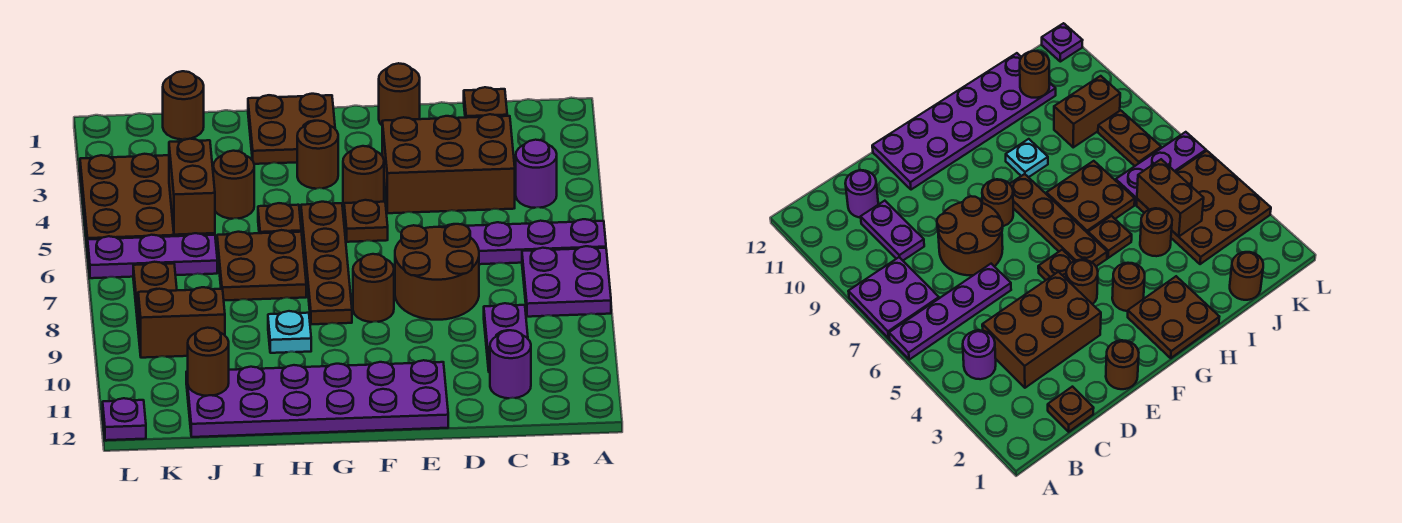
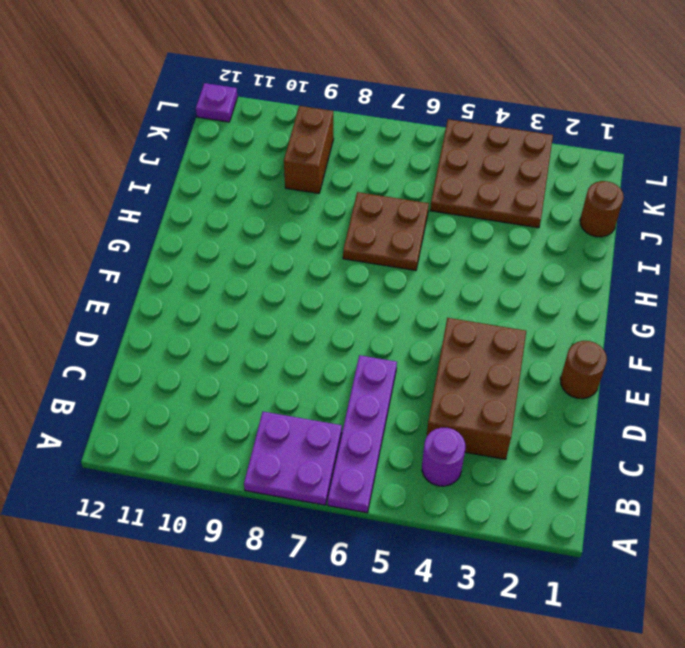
none -> brown plate C1 level 1
none -> purple plate C9:C10 level 1
none -> purple round brick C11 level 1

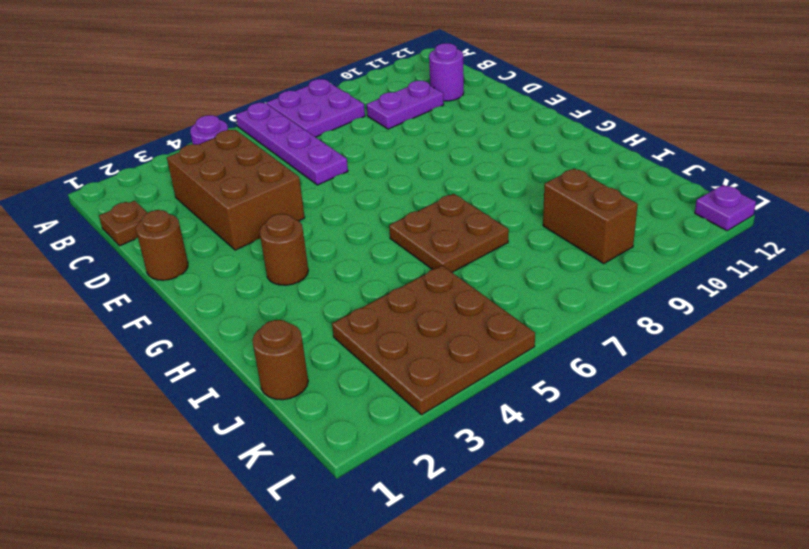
none -> brown round brick D7:E8 level 1
none -> purple plate E11:J12 level 1
none -> brown round brick F4 level 1

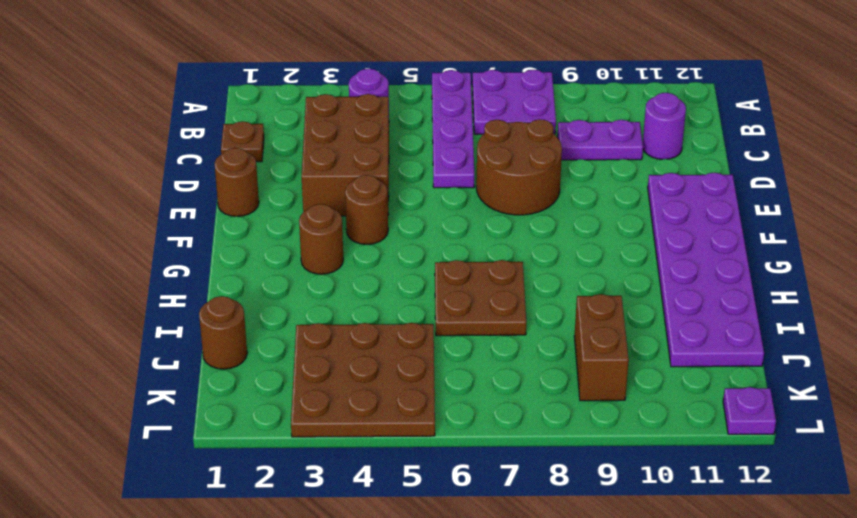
none -> brown plate F5 level 1
none -> brown round brick F8 level 1
none -> brown plate G1:H2 level 1

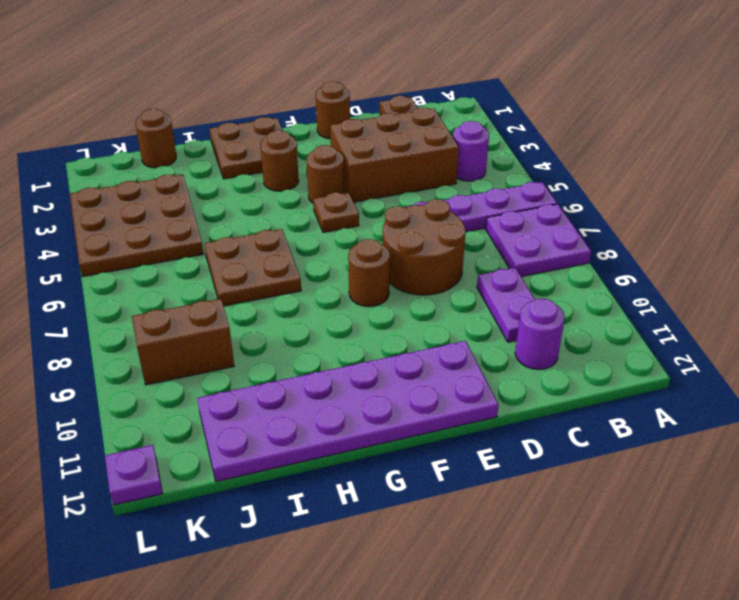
none -> brown plate G5:G8 level 1
none -> brown plate H5 level 1
none -> cyan plate H9 level 1

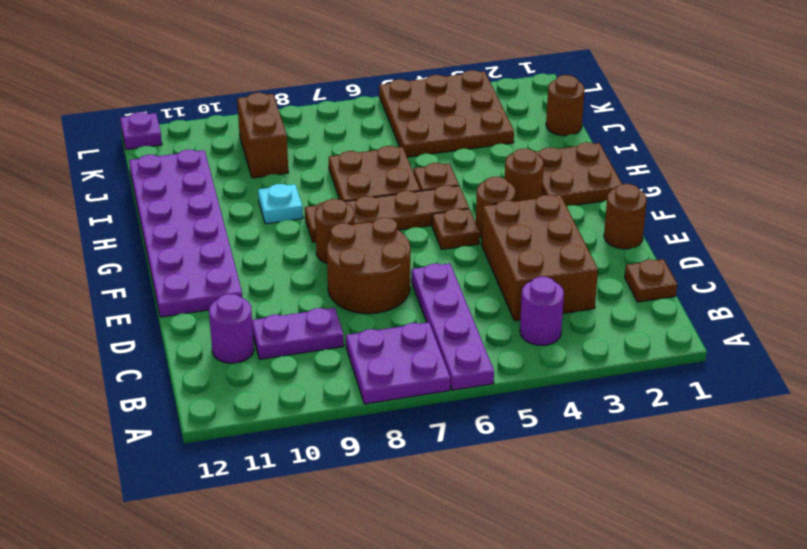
none -> brown round brick I4 level 1
none -> purple plate J6:L6 level 1
none -> brown plate K7:K8 level 1

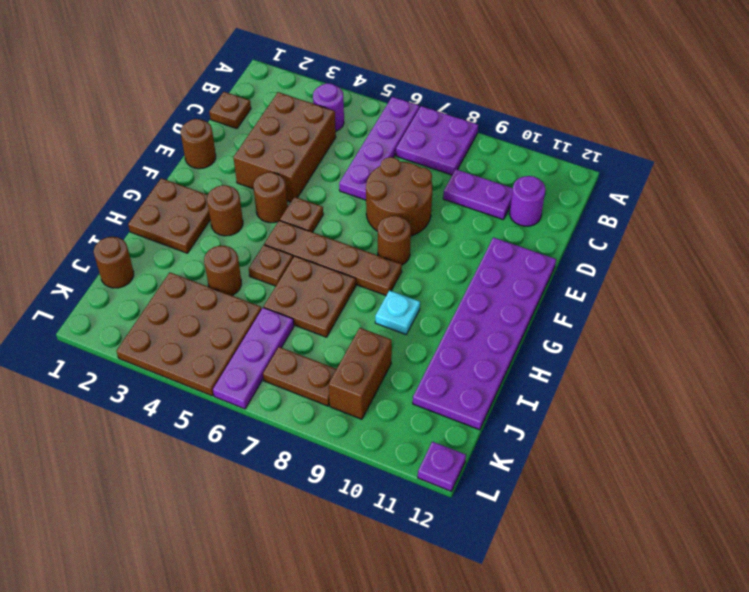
none -> brown brick J4:J5 level 2
none -> brown round brick J11 level 2

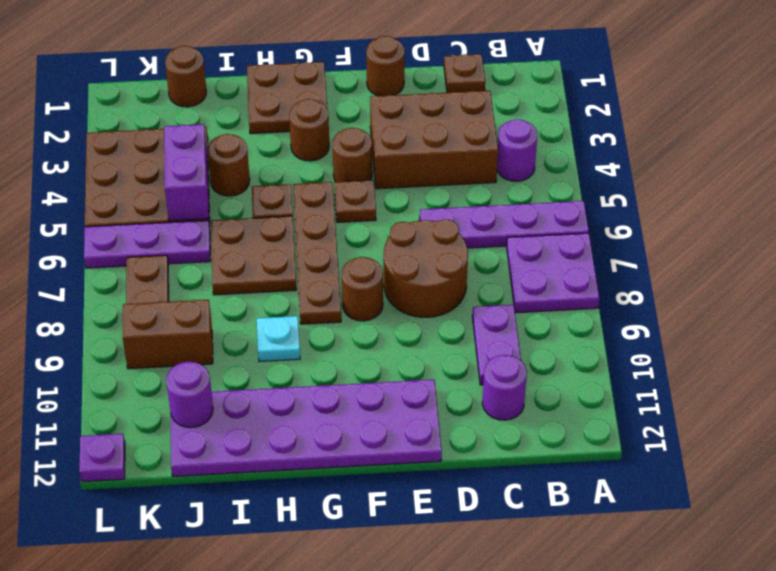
purple brick J4:J5 level 2 -> brown brick J4:J5 level 2
purple round brick J11 level 2 -> brown round brick J11 level 2

